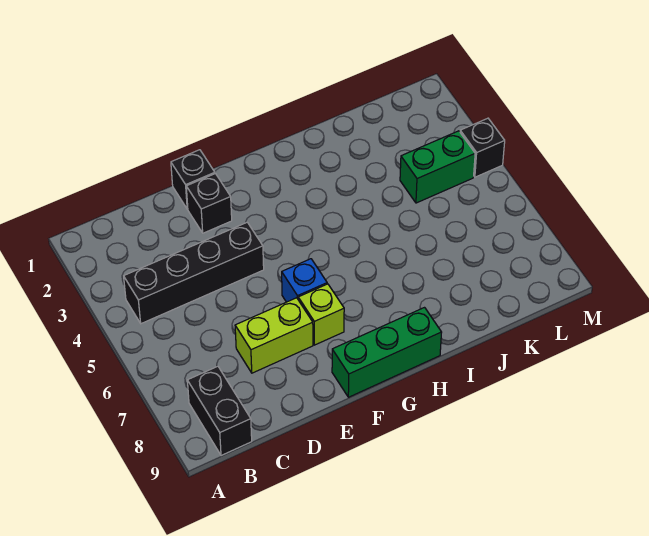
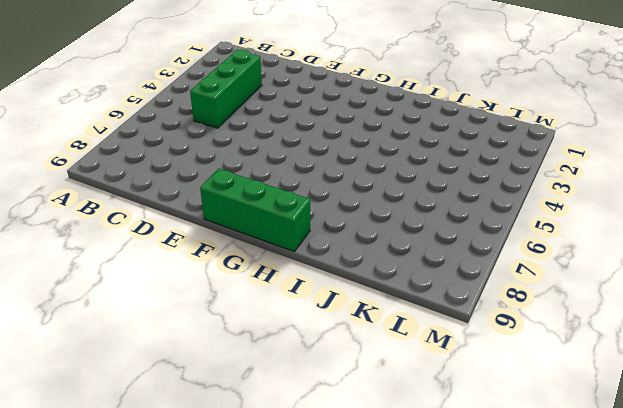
green brick C3:C5 level 1 -> black brick B4:E4 level 1
none -> black brick B8:B9 level 1
none -> lime brick D7:E7 level 1

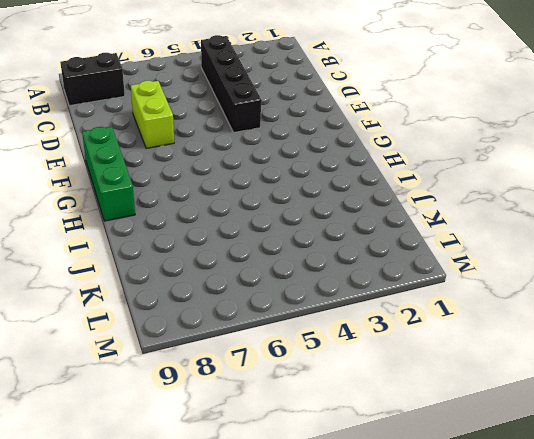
none -> black brick E1 level 1
none -> black brick E2 level 1

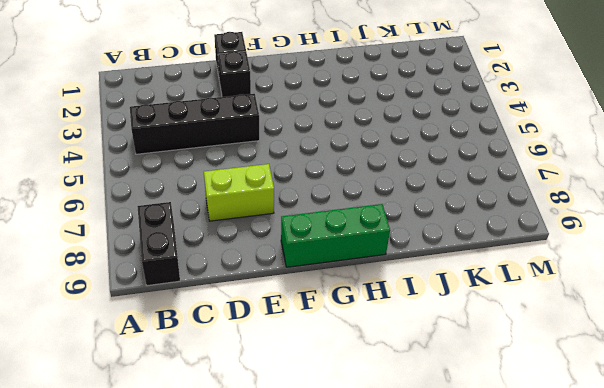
none -> blue brick F6 level 1
none -> lime brick F7 level 1

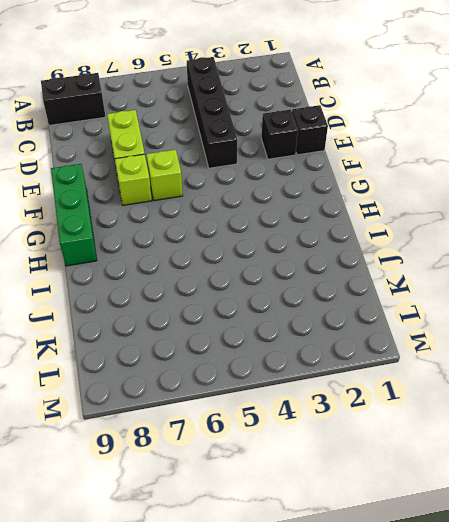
lime brick F6 level 1 -> blue brick F6 level 1
none -> green brick K4:L4 level 1
none -> black brick M4 level 1

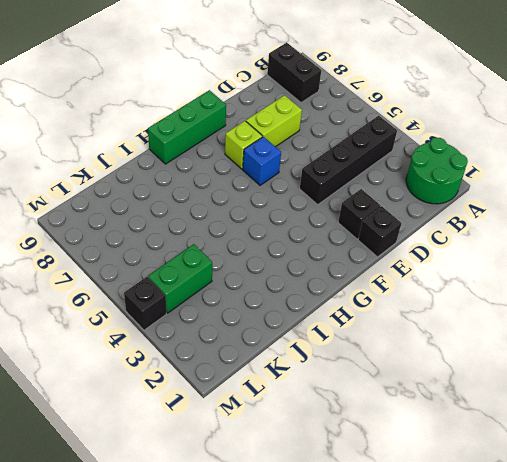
green round brick A1:B2 level 1 -> none

